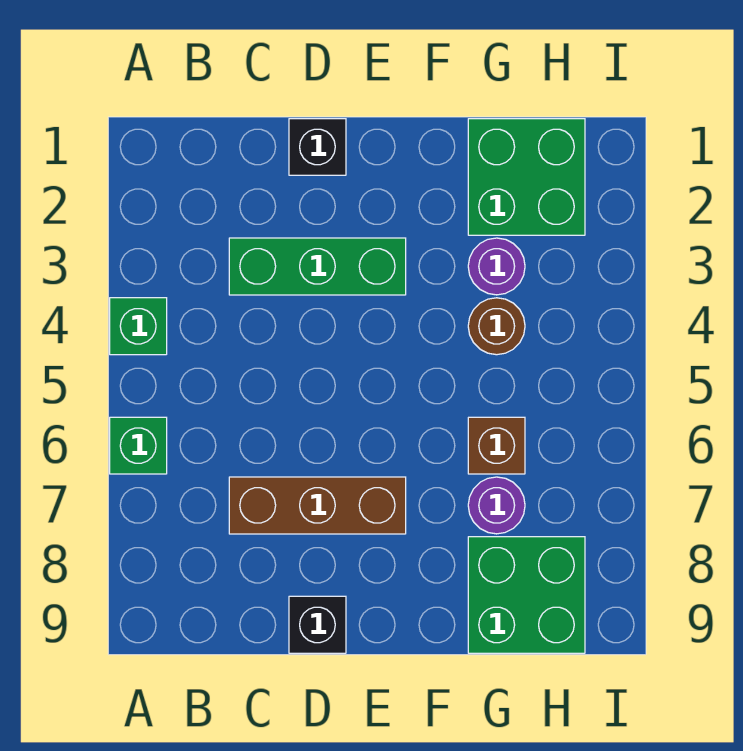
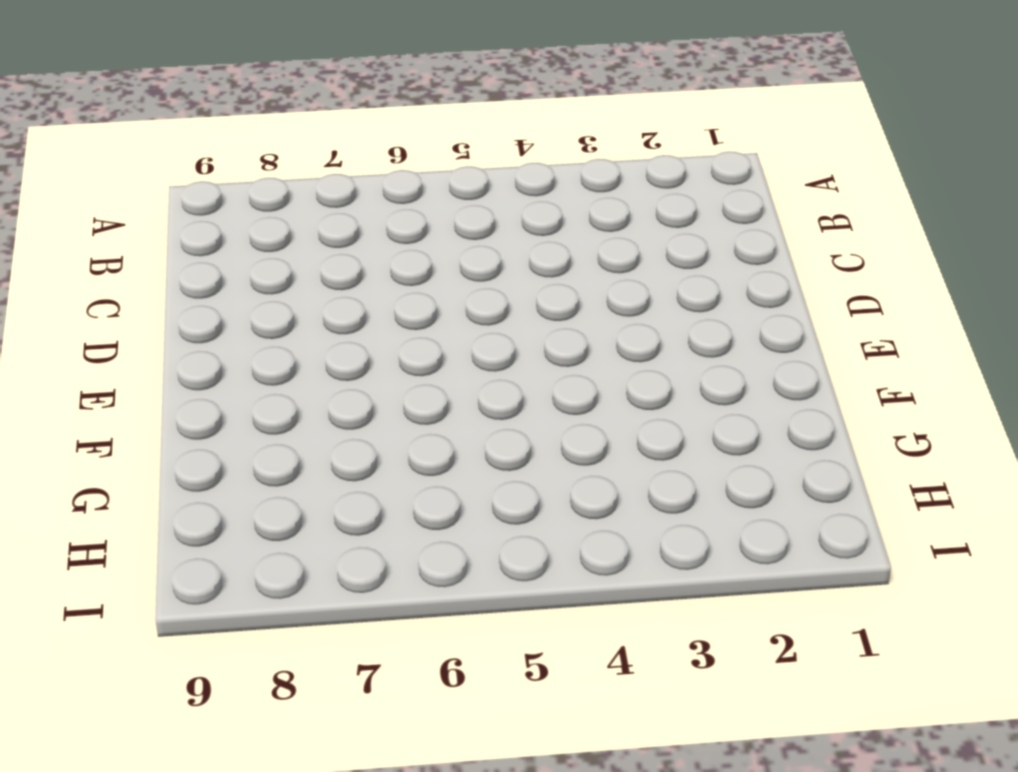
none -> green brick A4 level 1
none -> green brick A6 level 1
none -> green brick C3:E3 level 1

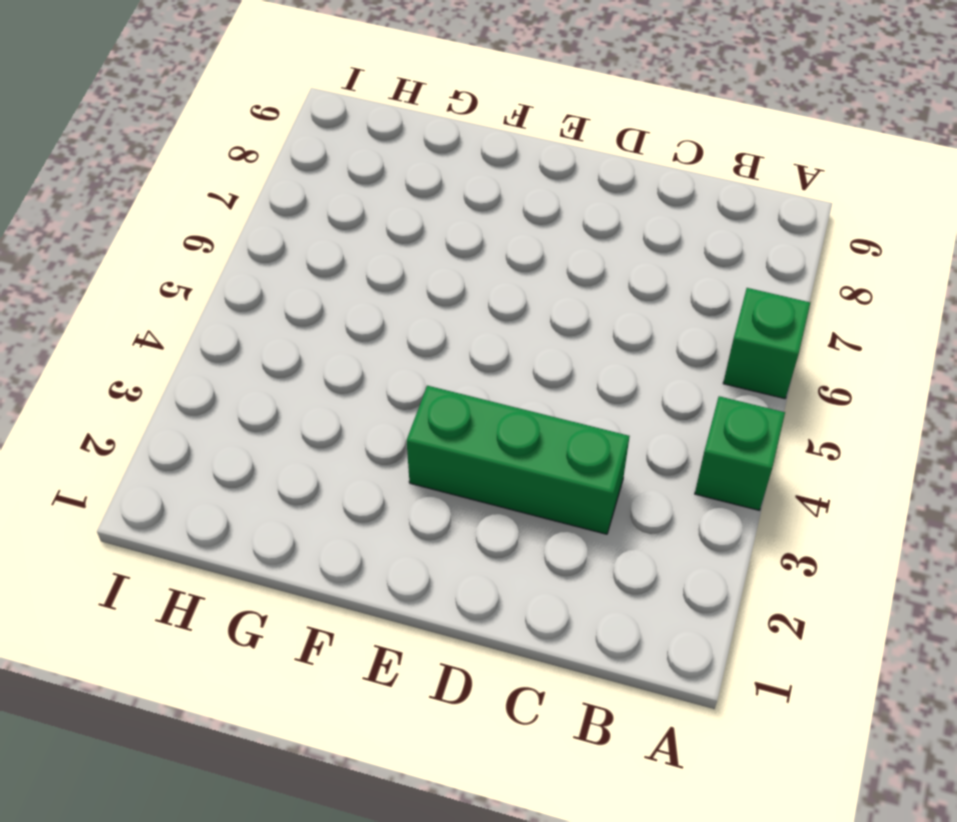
none -> brown brick C7:E7 level 1
none -> black brick D1 level 1
none -> black brick D9 level 1

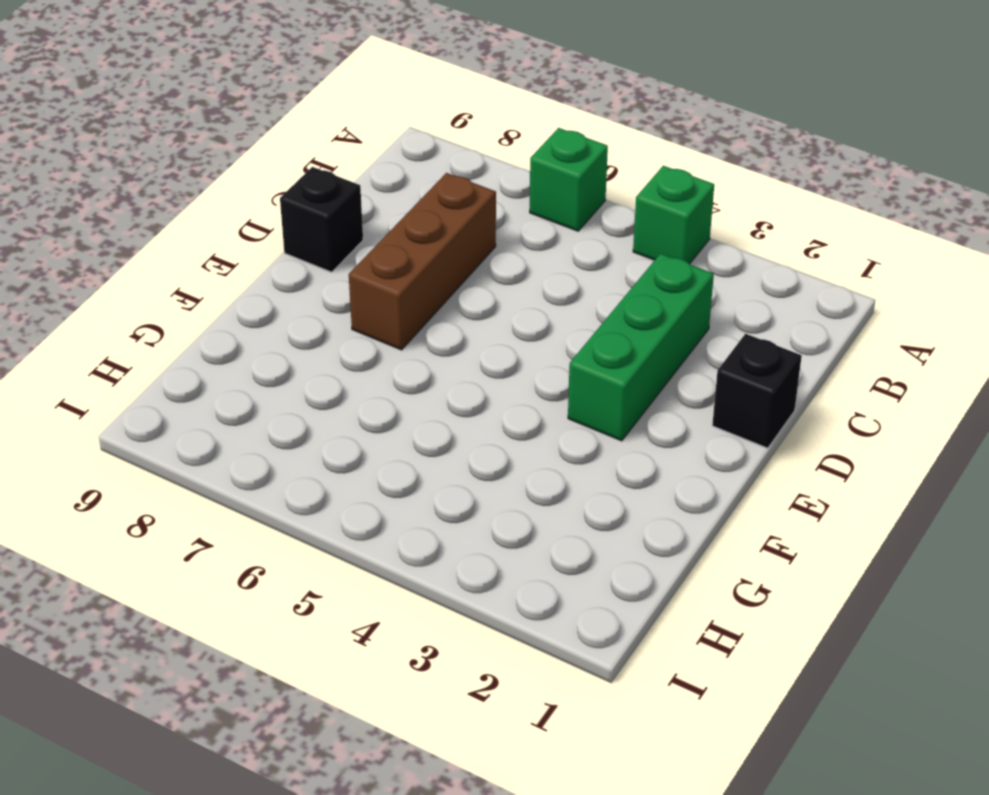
none -> green brick G1:H2 level 1
none -> purple round brick G3 level 1
none -> brown round brick G4 level 1

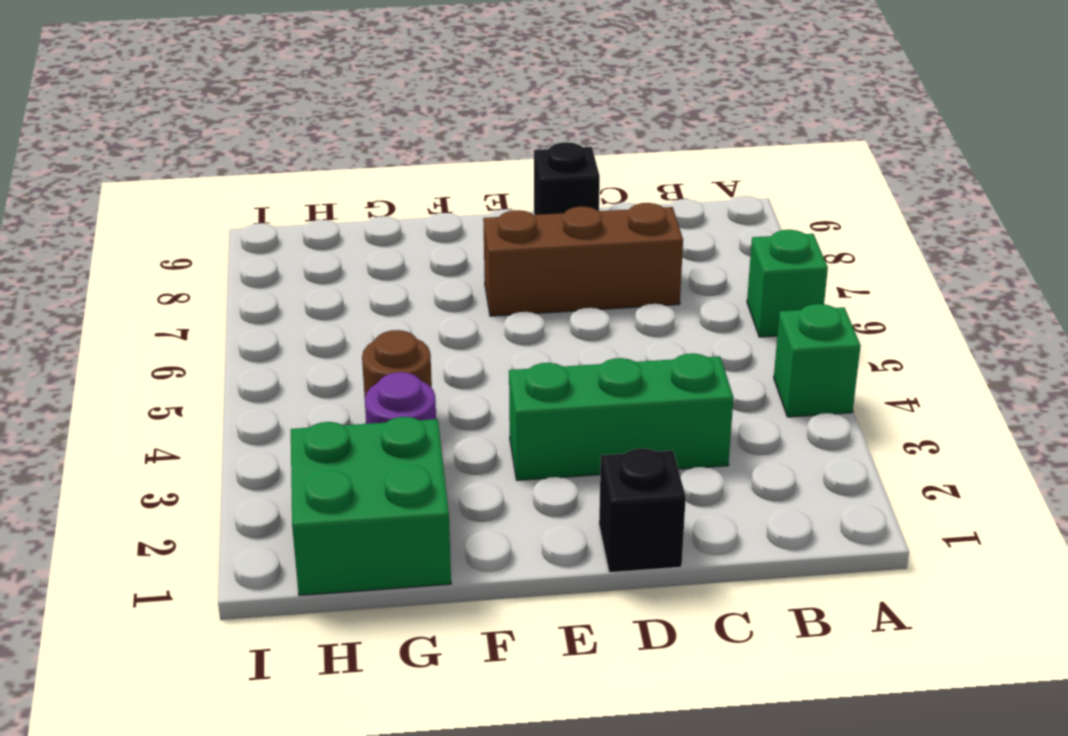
none -> brown brick G6 level 1
none -> purple round brick G7 level 1
none -> green brick G8:H9 level 1

